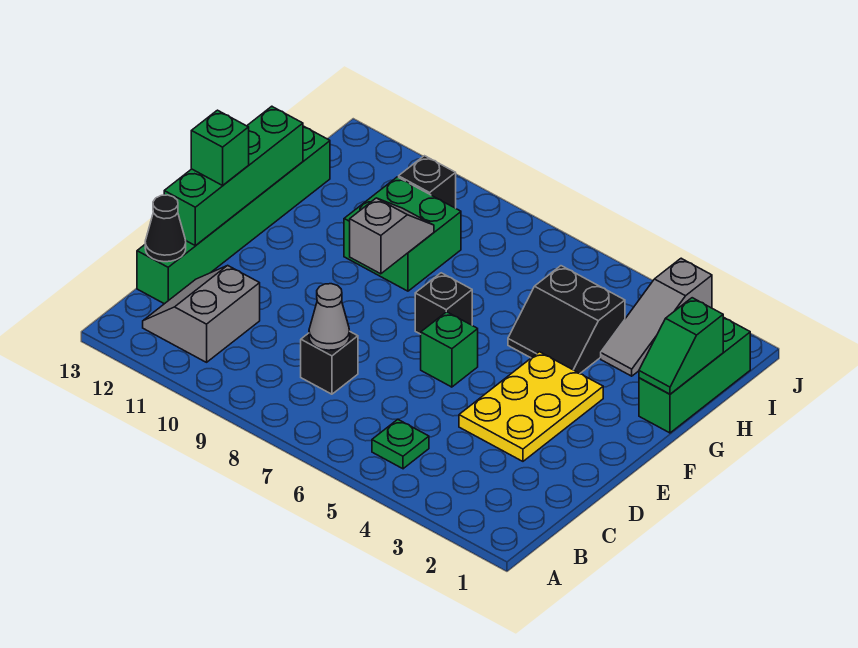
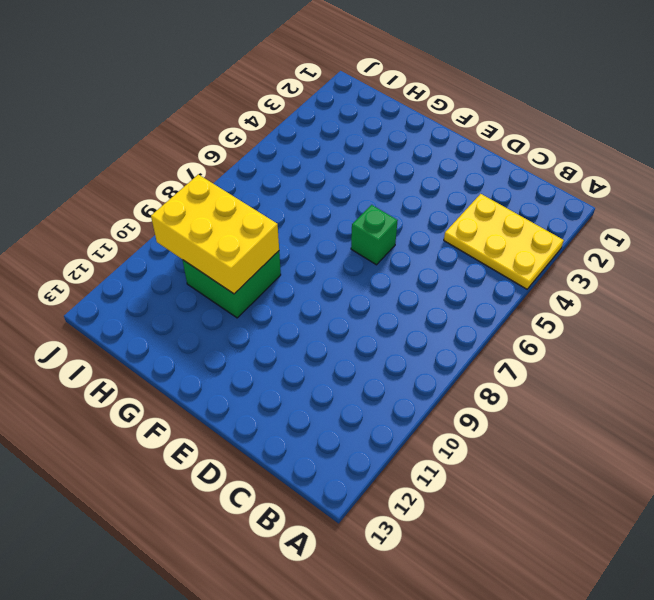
yellow plate A3:C4 level 1 -> yellow plate D3:F4 level 1
yellow brick G9:I10 level 2 -> grey slope F9:G9 level 2 top F
none -> green plate B5 level 1
none -> grey slope B11:C12 level 1 top 11
none -> black brick C8 level 1

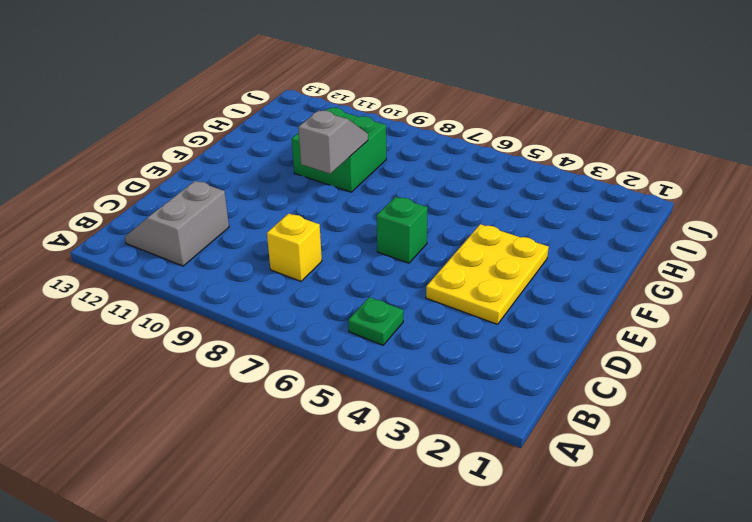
yellow brick C8 level 1 -> black brick C8 level 1
none -> green brick C13:H13 level 1
none -> black brick F7 level 1
none -> green brick G1:I1 level 1

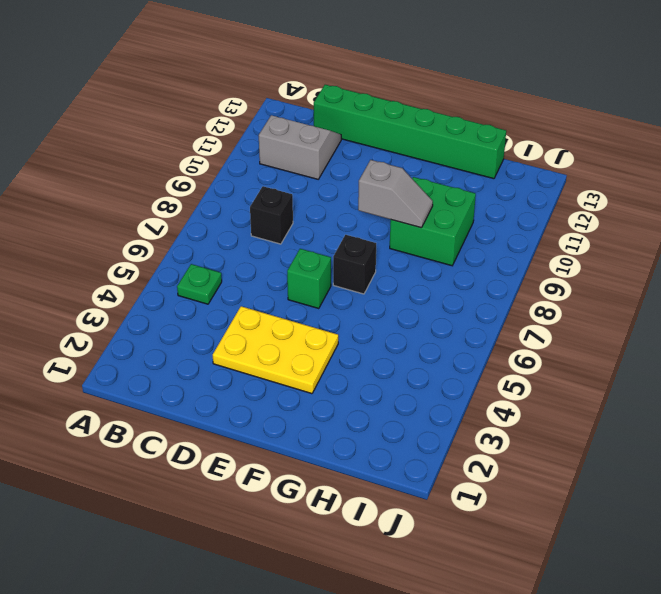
none -> green brick G1:I1 level 1
none -> black slope G4:H5 level 1 top H
none -> grey slope H3:J3 level 1 top J

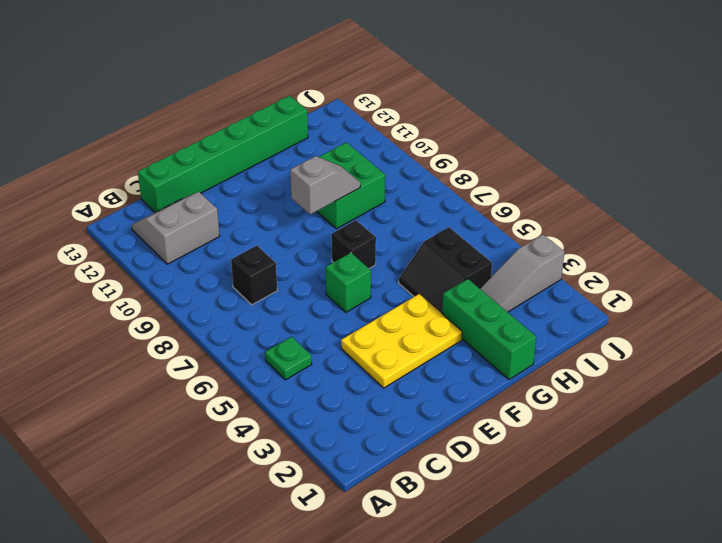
green brick G1:G3 level 1 -> green brick G1:I1 level 1
none -> black brick I10 level 1
none -> grey cone C8 level 2
none -> black cone C13 level 2

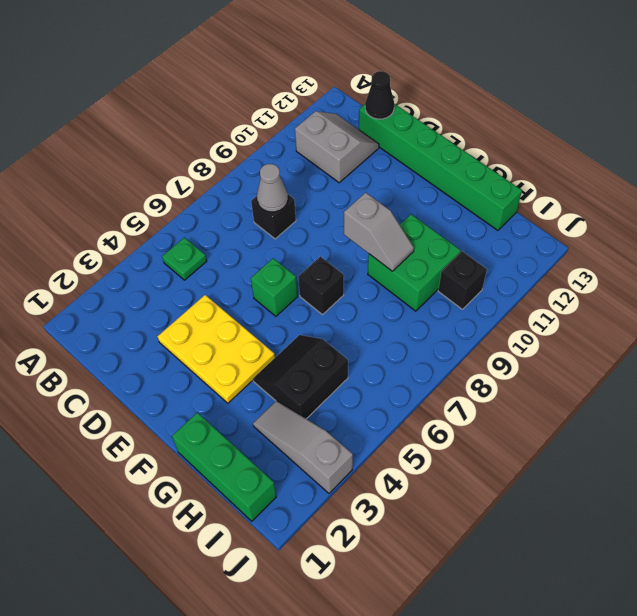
none -> green brick D13:G13 level 2
none -> green slope G1:H1 level 2 top H
none -> green brick E13 level 3

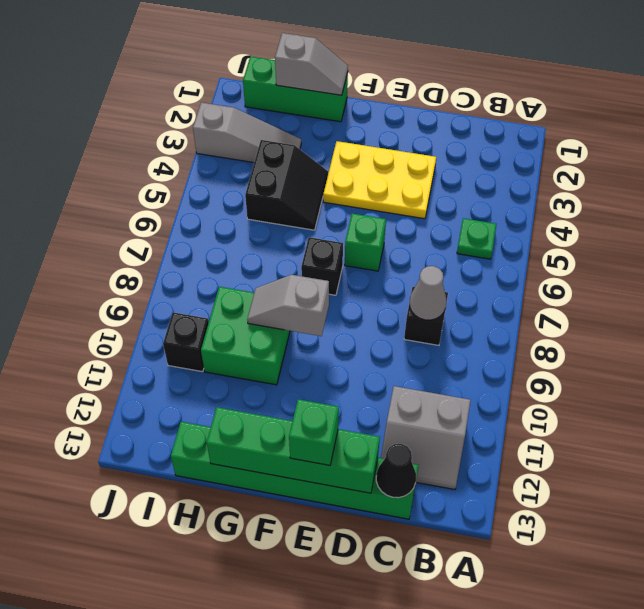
grey slope G1:H1 level 2 top H -> green slope G1:H1 level 2 top H

